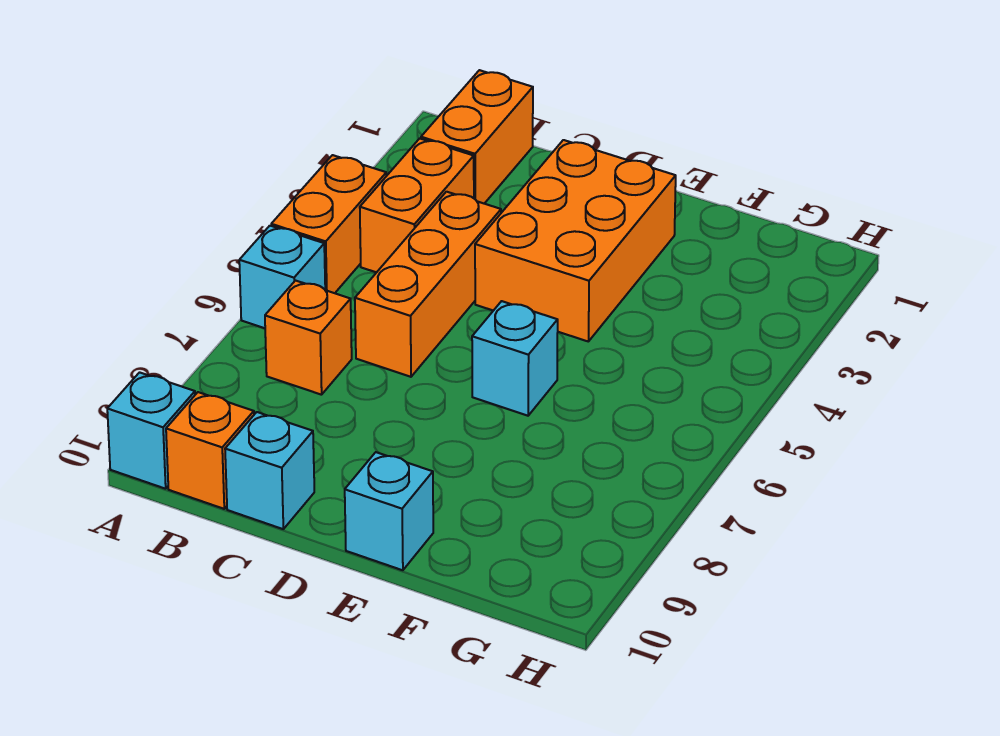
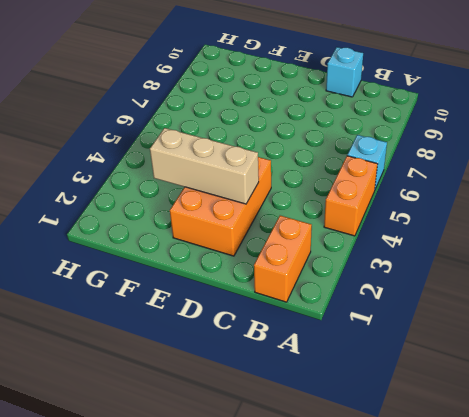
tan brick D3:F3 level 2 -> none
none -> cyan brick A10 level 1
none -> orange brick B3:B4 level 1
none -> orange brick B7 level 1

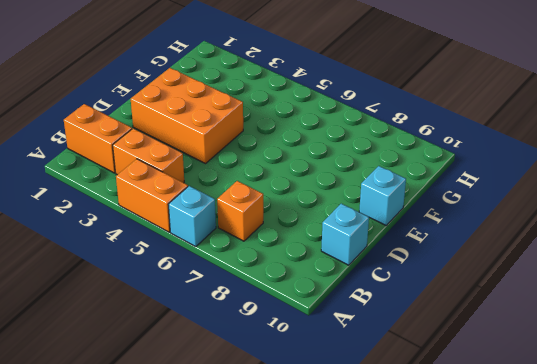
none -> cyan brick A10 level 1
none -> orange brick B10 level 1
none -> orange brick C4:C6 level 1

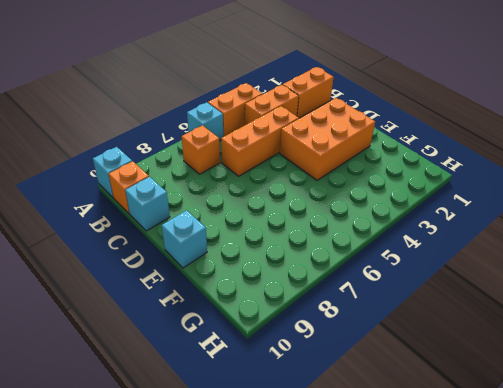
none -> cyan brick E6 level 1

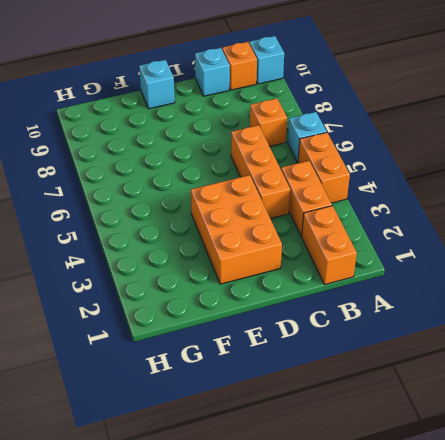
none -> cyan brick E6 level 1

